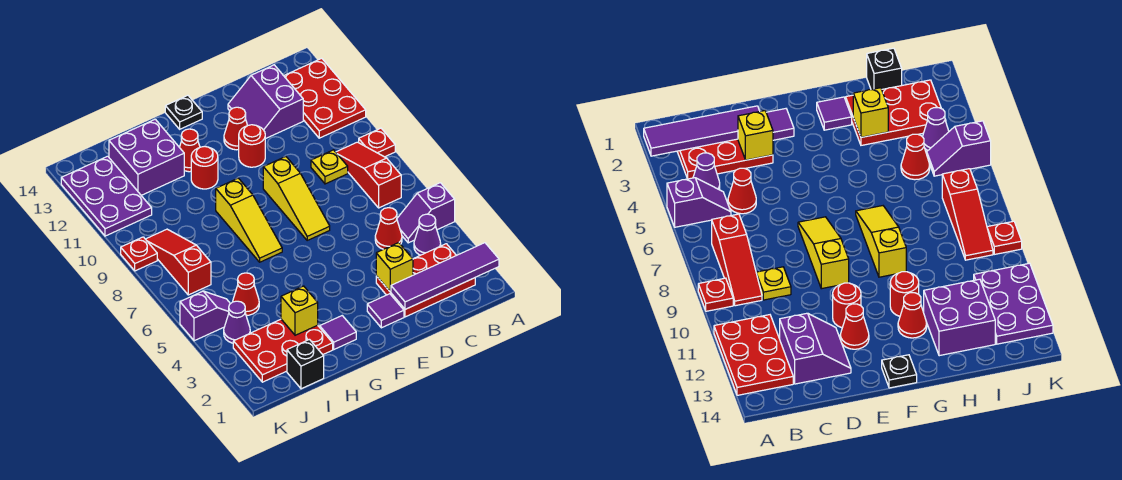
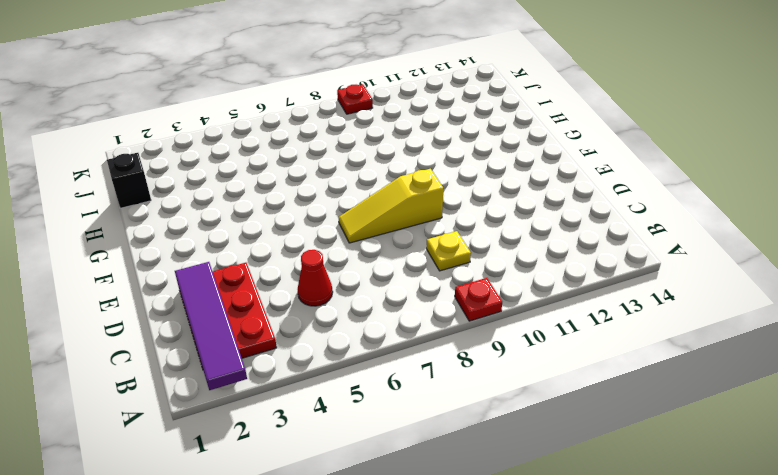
none -> purple slope A5:B5 level 1 top A
none -> red plate A11:B13 level 1
none -> purple cone B4 level 1
none -> red slope B7:B9 level 1 top 7

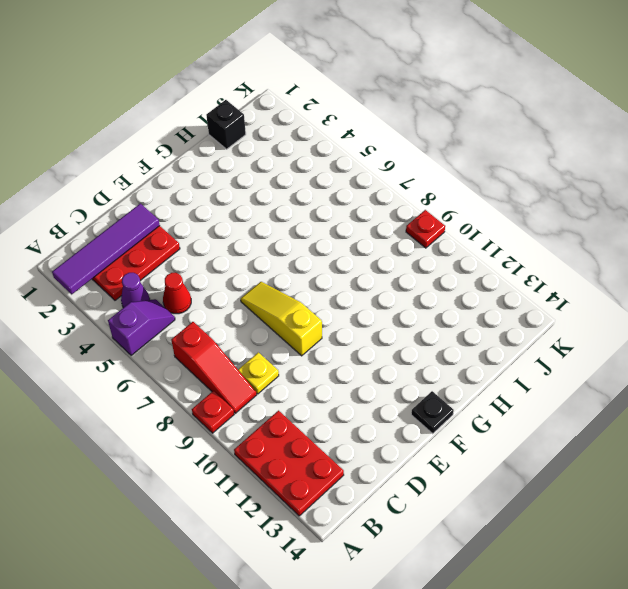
none -> purple slope C12:D13 level 1 top C
none -> purple tile E2 level 1
none -> red round brick E11 level 1
none -> red cone E12 level 1

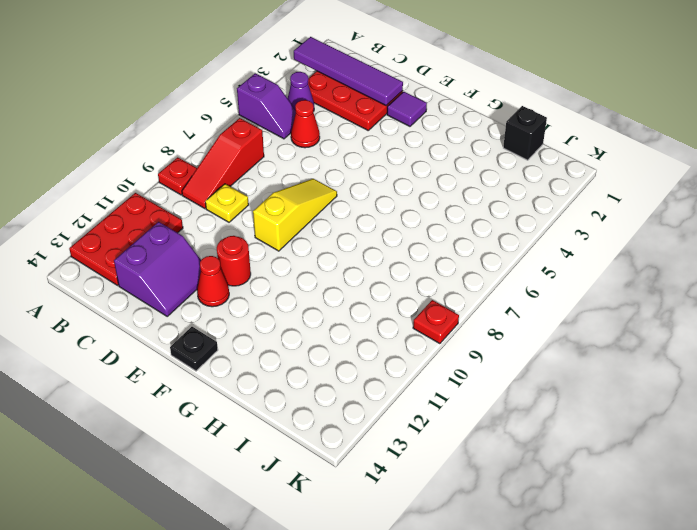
none -> purple tile G2 level 1
none -> yellow slope G7:G9 level 1 top 9
none -> red round brick G11 level 1
none -> red cone G12 level 1

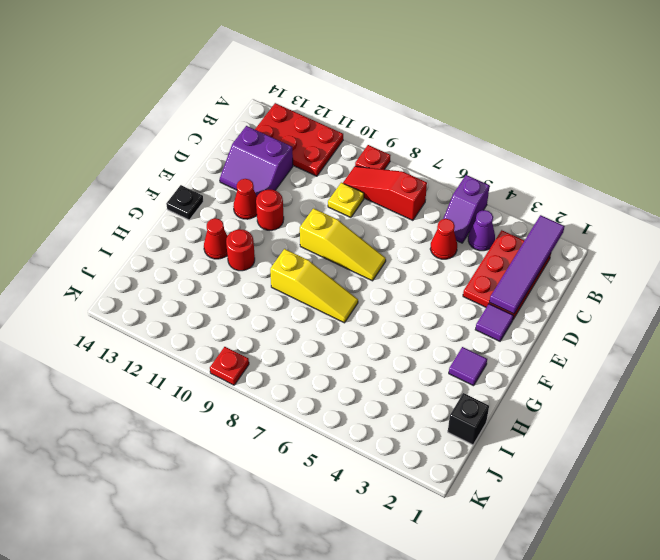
none -> red plate H2:J3 level 1
none -> purple brick H12:I13 level 1
none -> red cone I5 level 1
none -> purple cone J4 level 1

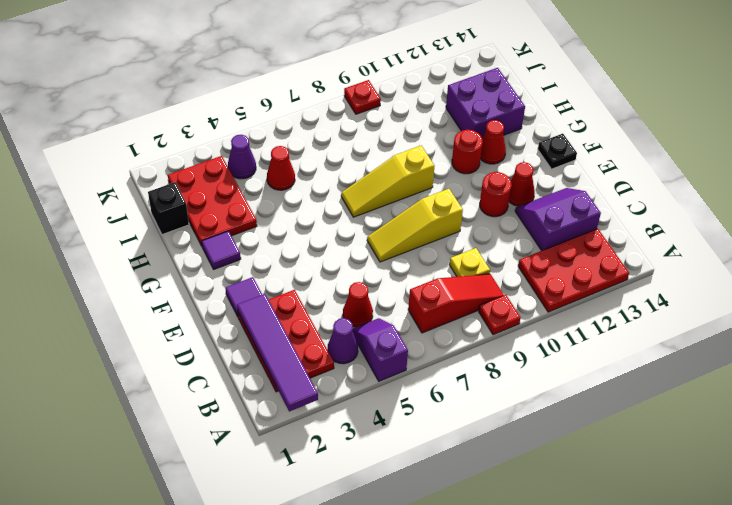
none -> purple slope J5:K5 level 1 top K
none -> red slope J7:J9 level 1 top 7
none -> purple plate J11:K13 level 1
none -> yellow brick D3 level 2

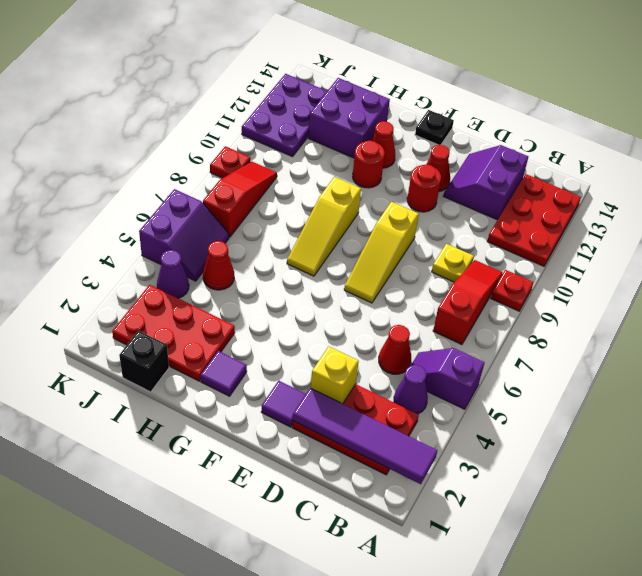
purple slope J5:K6 level 1 top K -> purple slope J5:K5 level 1 top K
none -> yellow brick H3 level 2

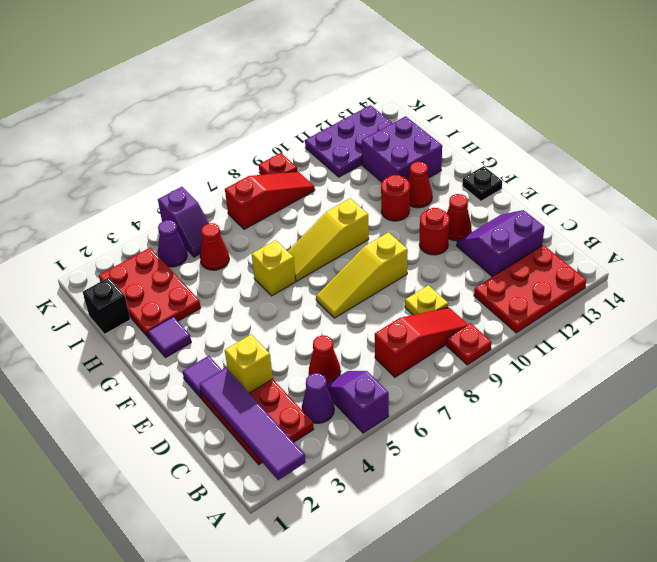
yellow brick G6 level 1 -> yellow brick H3 level 2

